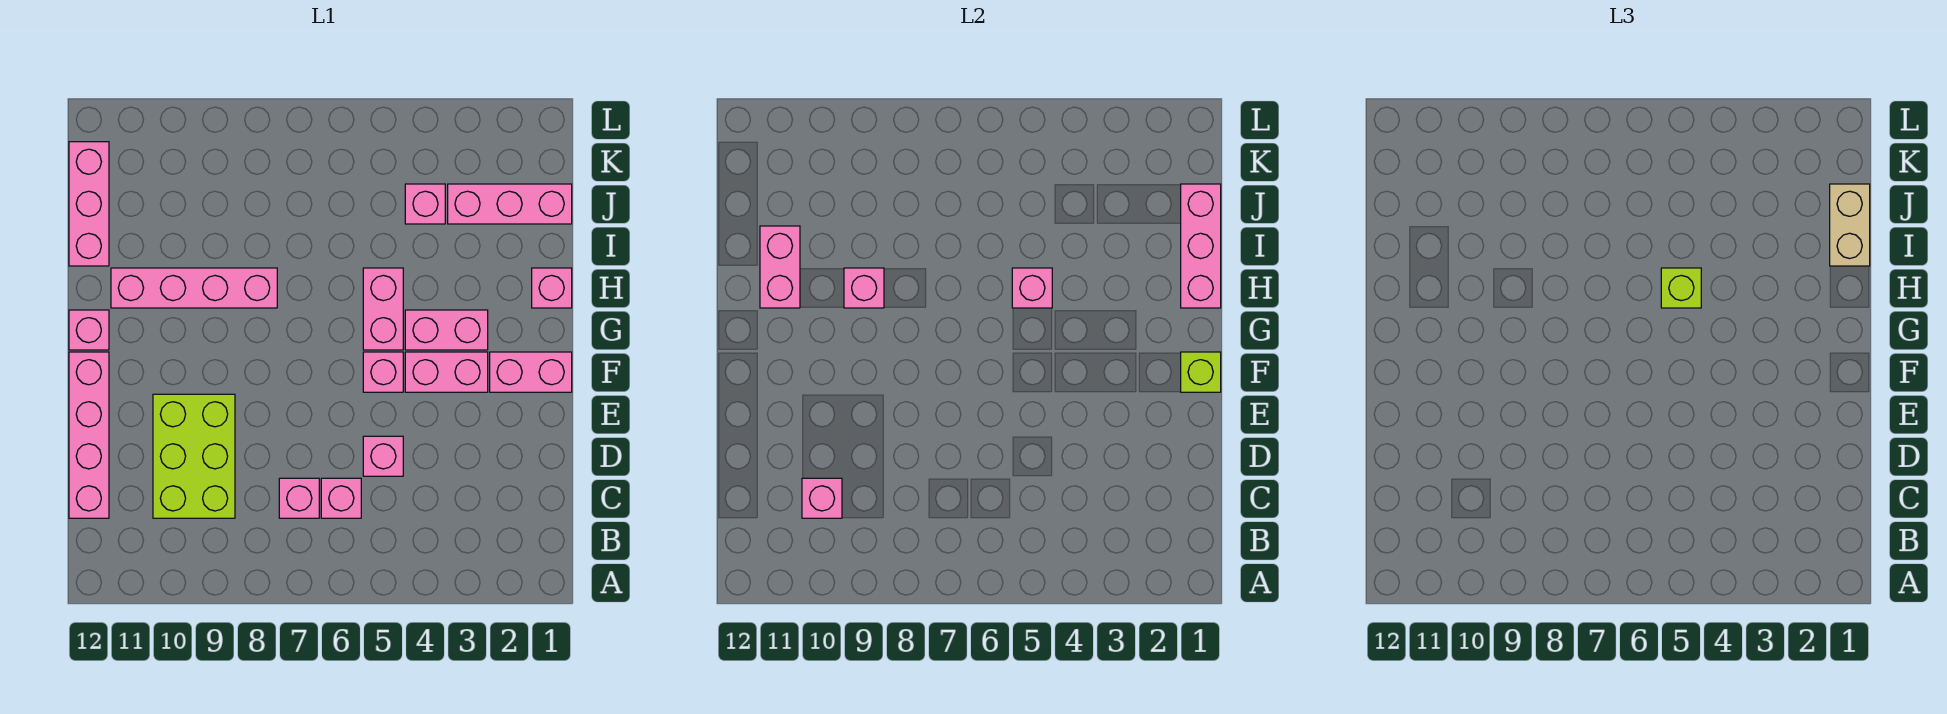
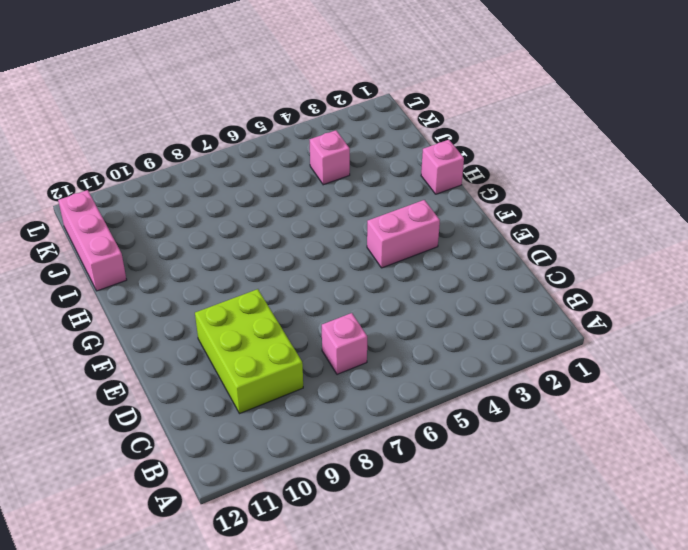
none -> pink brick C6 level 1
none -> pink brick C12:F12 level 1
none -> pink brick D5 level 1

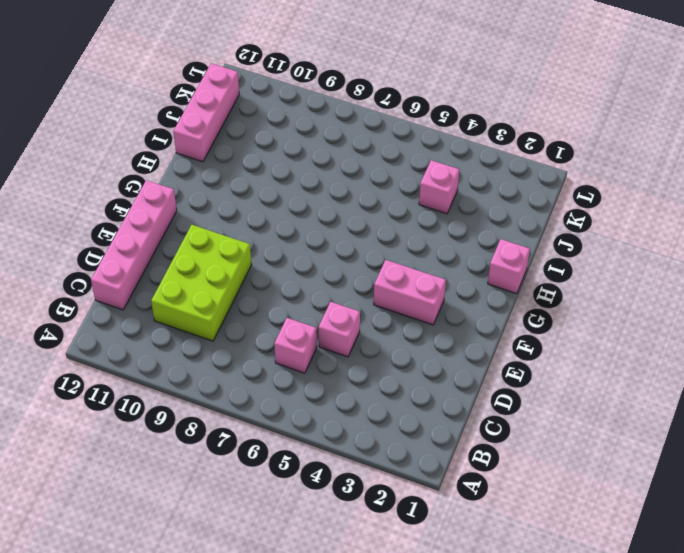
none -> pink brick C7 level 1
none -> pink brick F1:F2 level 1
none -> pink brick F5 level 1

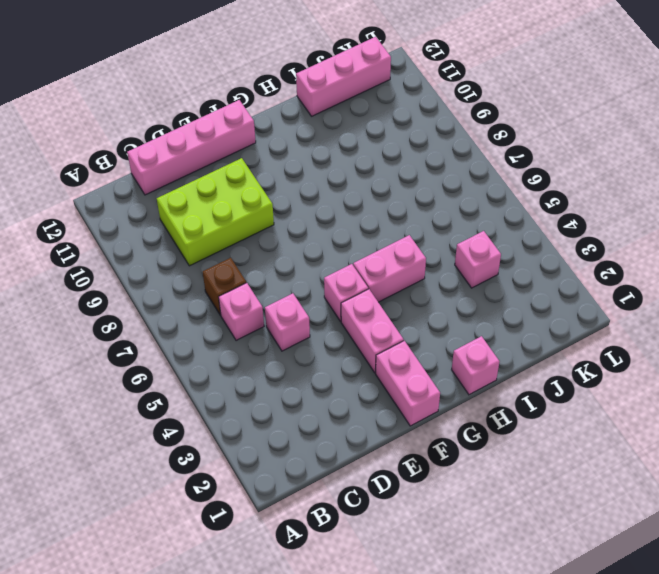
brown brick C7 level 1 -> pink brick C7 level 1
none -> pink brick G3:G4 level 1
none -> pink brick G12 level 1
none -> pink brick H8:H11 level 1

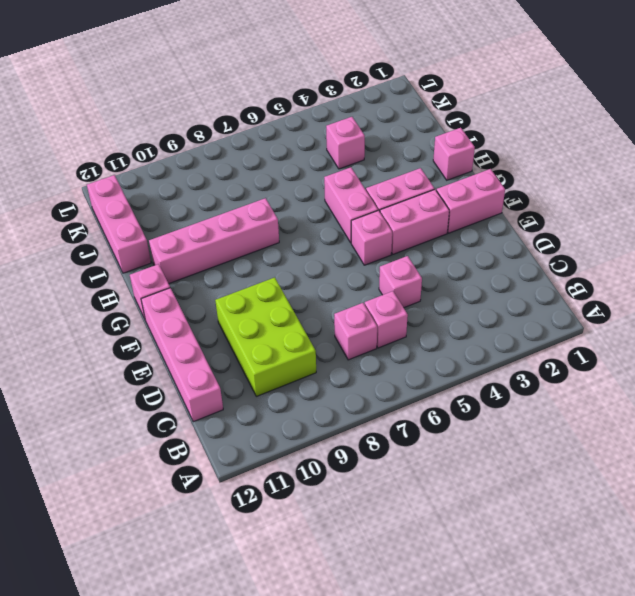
none -> pink brick J1:J3 level 1
none -> pink brick C10 level 2
none -> lime brick F1 level 2

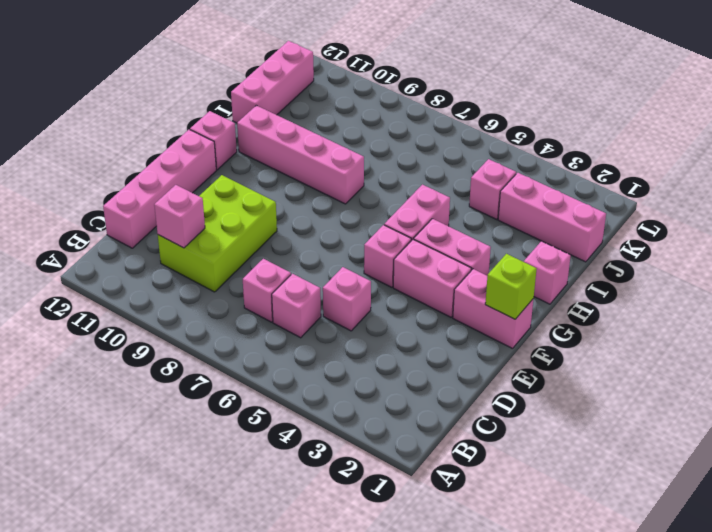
none -> pink brick H1:J1 level 2
none -> pink brick H5 level 2
none -> pink brick H9 level 2

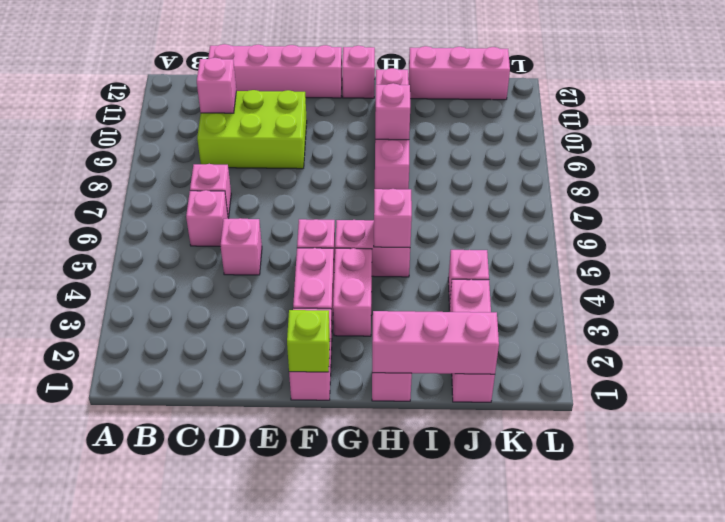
none -> pink brick H11:I11 level 2
none -> lime brick H5 level 3
none -> tan brick I1:J1 level 3

